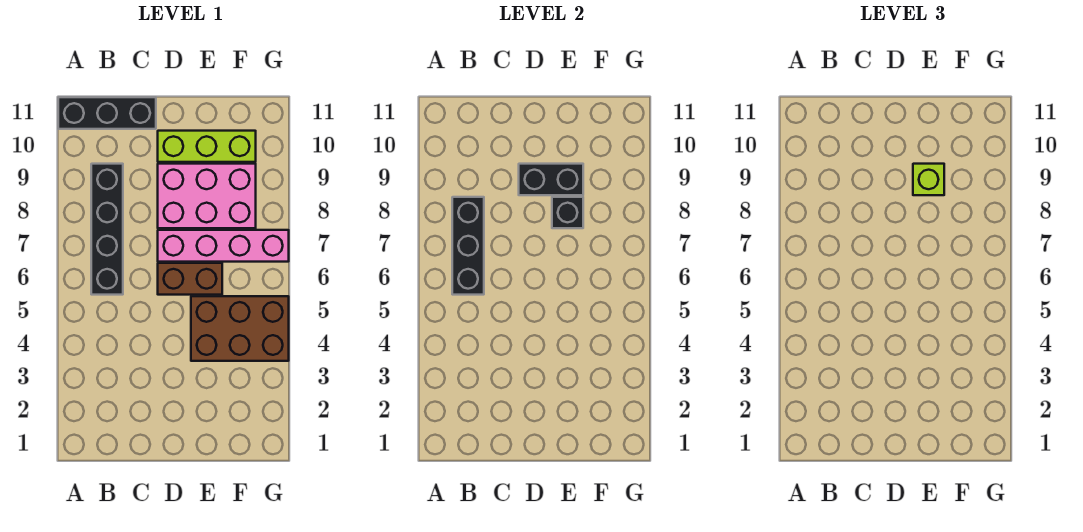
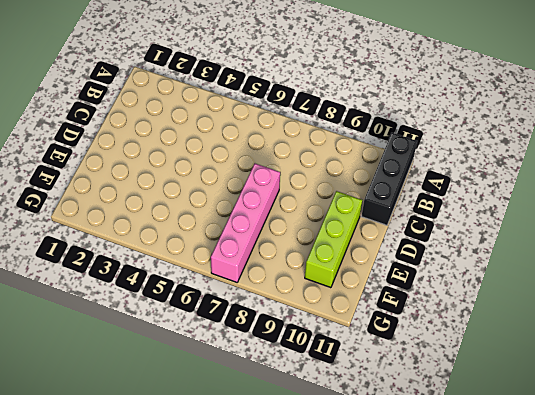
none -> black brick B6:B9 level 1
none -> brown brick D6:E6 level 1

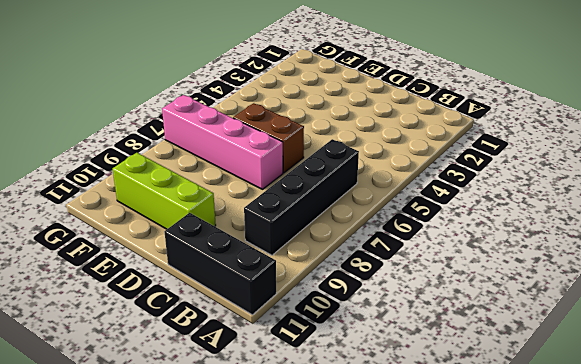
none -> pink brick D8:F9 level 1
none -> brown brick E4:G5 level 1

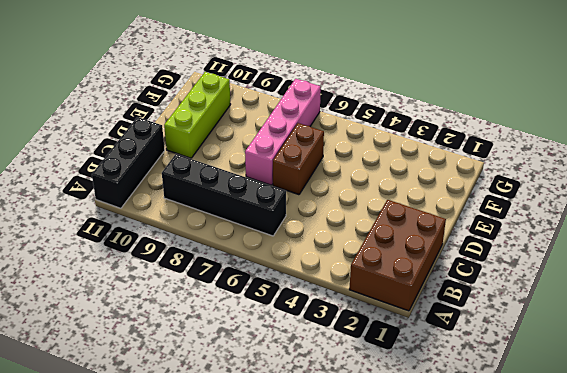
brown brick A1:C2 level 1 -> brown brick E4:G5 level 1
none -> pink brick D8:F9 level 1
none -> black brick B6:B8 level 2

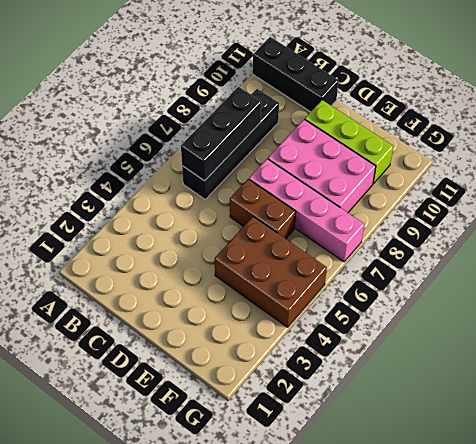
none -> black brick D9:E9 level 2
none -> black brick E8 level 2

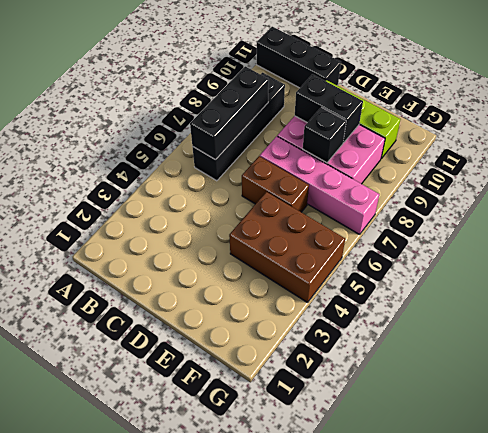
none -> lime brick E9 level 3

